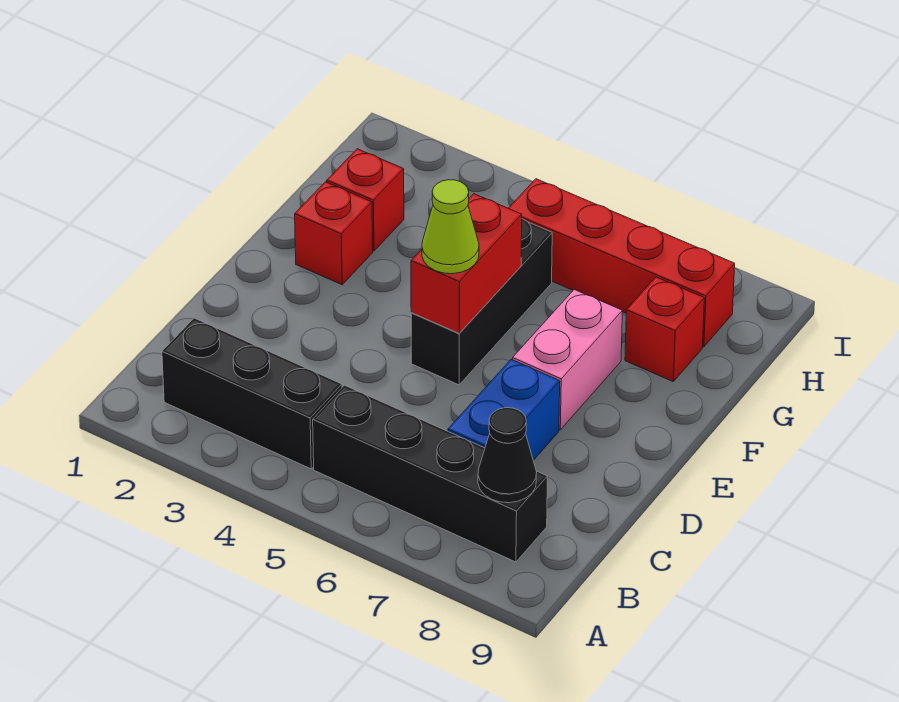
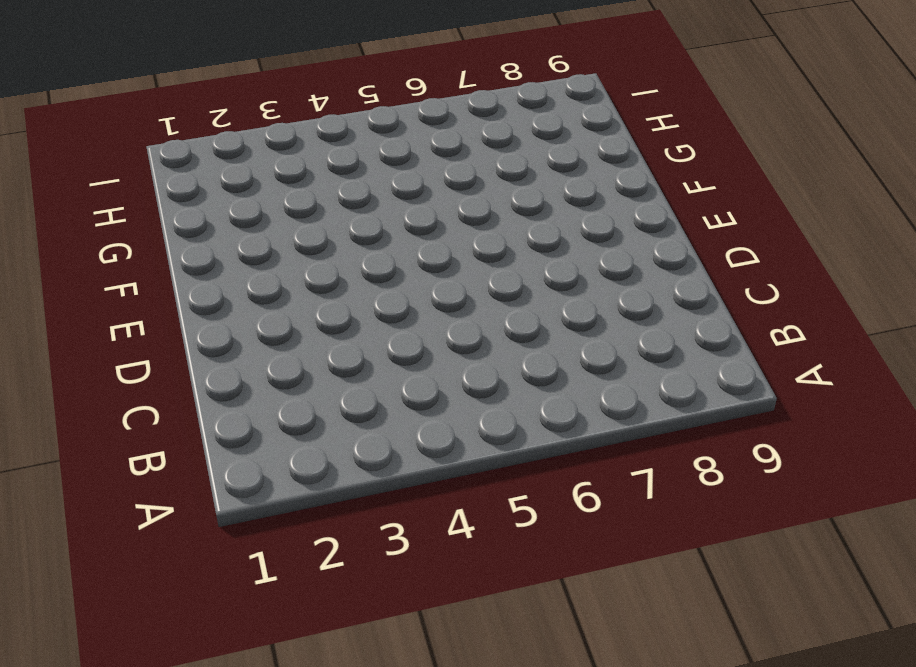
none -> black brick B2:B4 level 1
none -> black brick B5:B8 level 1
none -> blue brick C7:D7 level 1

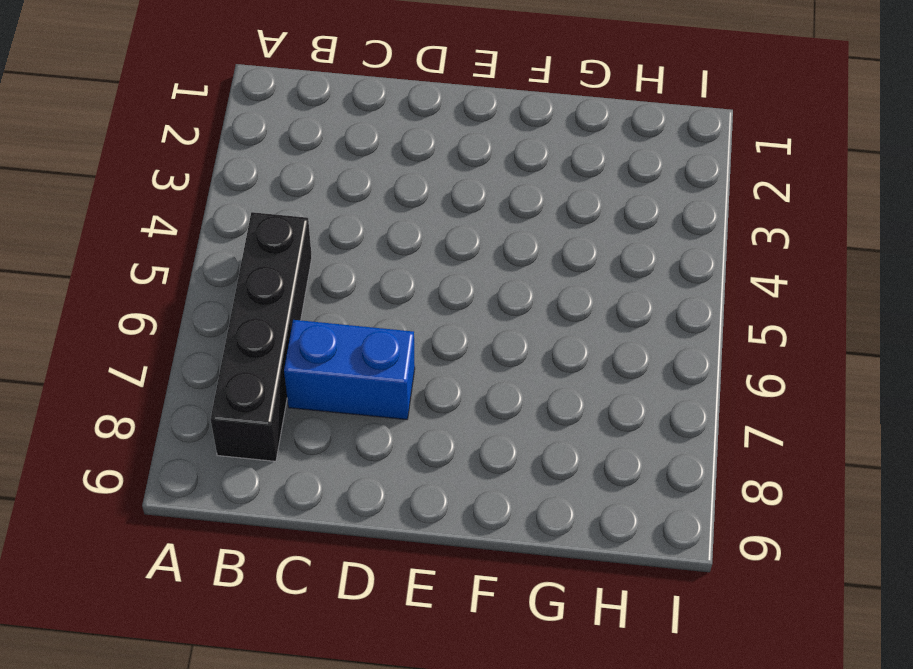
none -> black brick B2:B4 level 1
none -> black brick E5:G5 level 1
none -> pink brick E7:F7 level 1

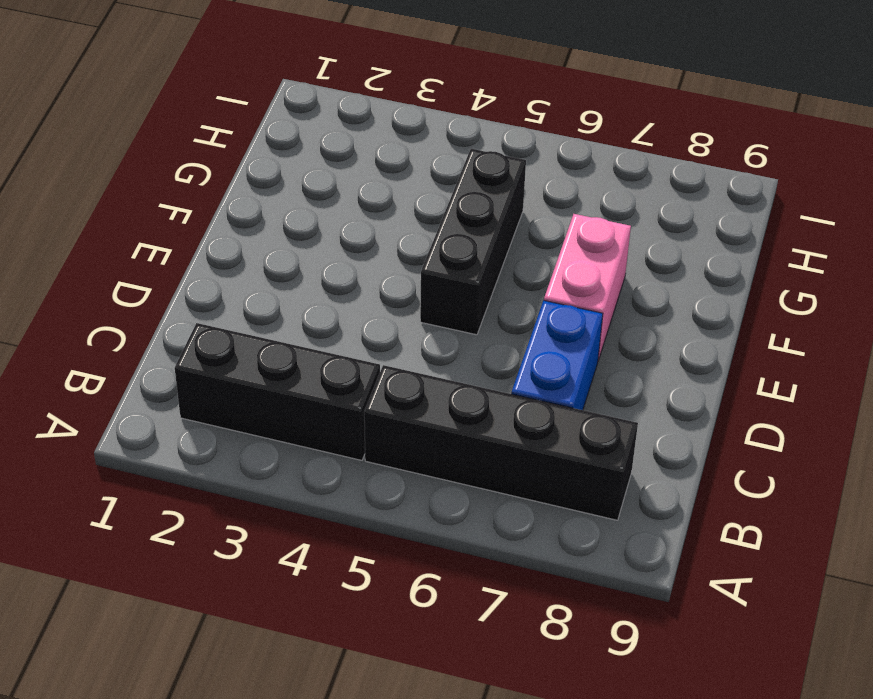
none -> red brick F2 level 1
none -> red brick G2 level 1
none -> red brick G8 level 1

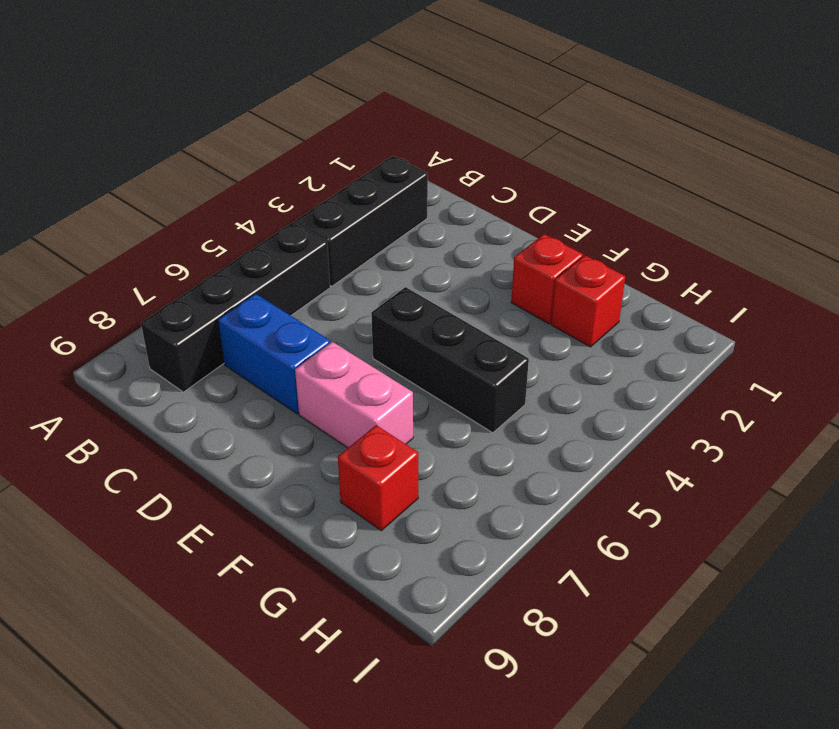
none -> red brick H5:H8 level 1
none -> black cone B8 level 2
none -> red brick E5:F5 level 2

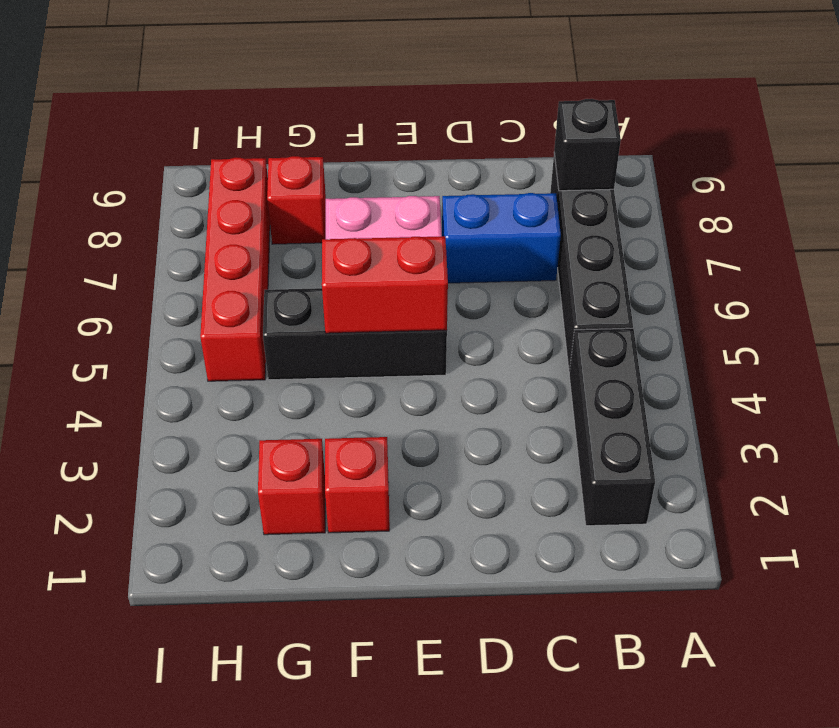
black brick B8 level 2 -> black cone B8 level 2
none -> lime cone E5 level 3

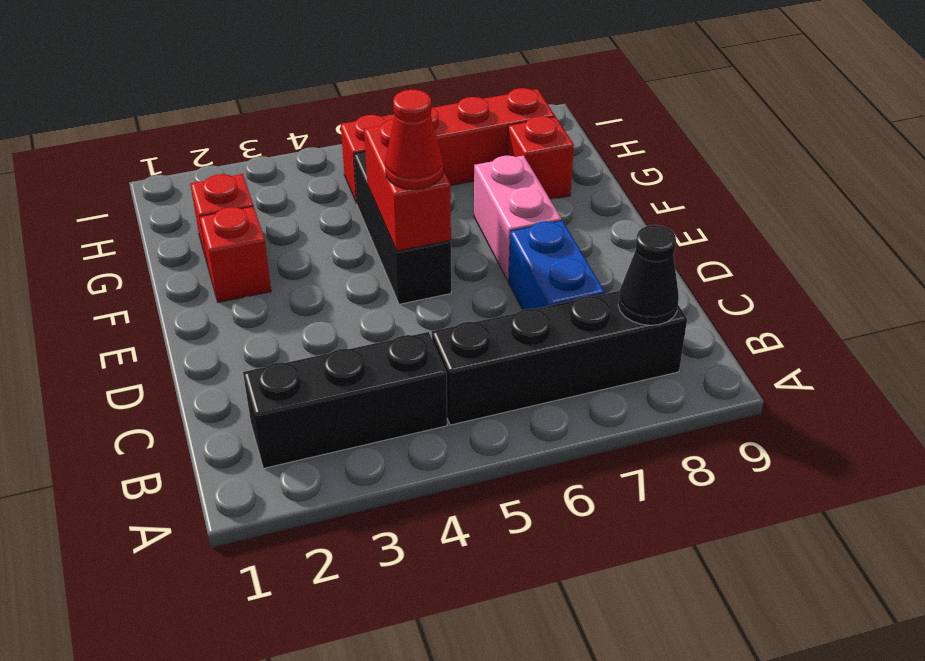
red cone E5 level 3 -> lime cone E5 level 3

